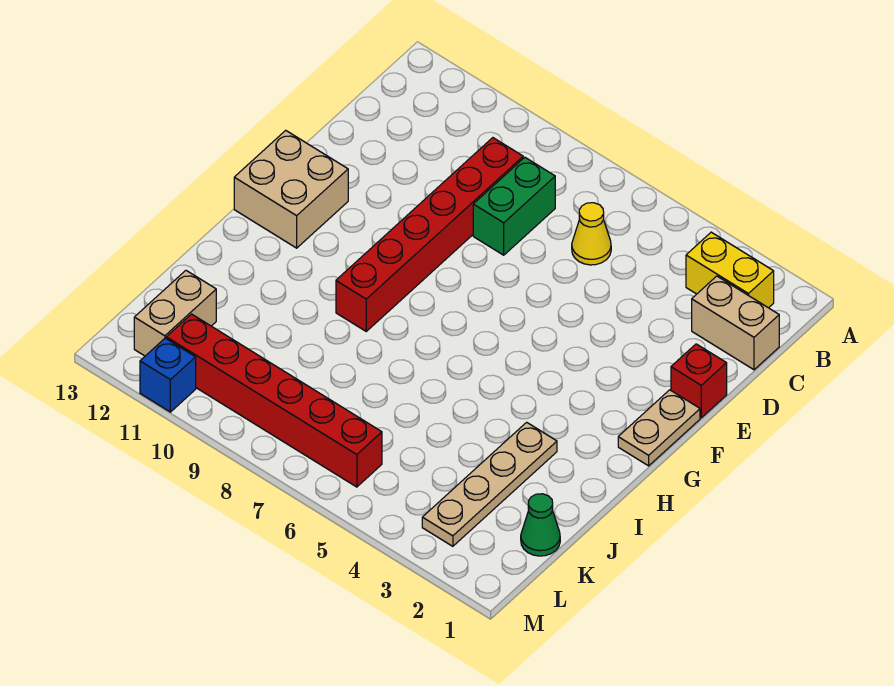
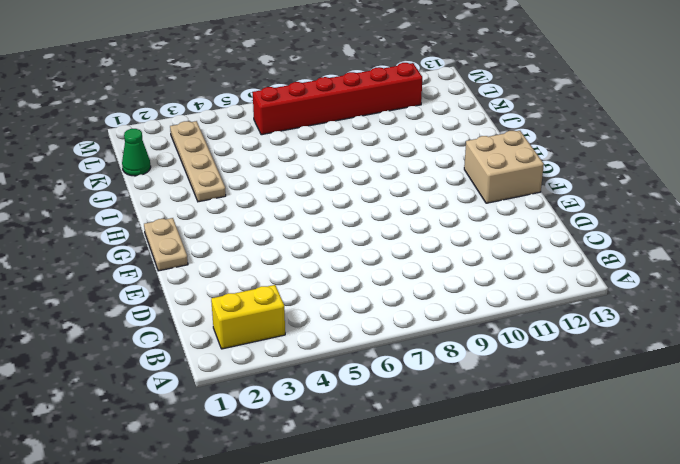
none -> tan brick C1:C2 level 1
none -> yellow cone C6 level 1
none -> green brick C8:D8 level 1

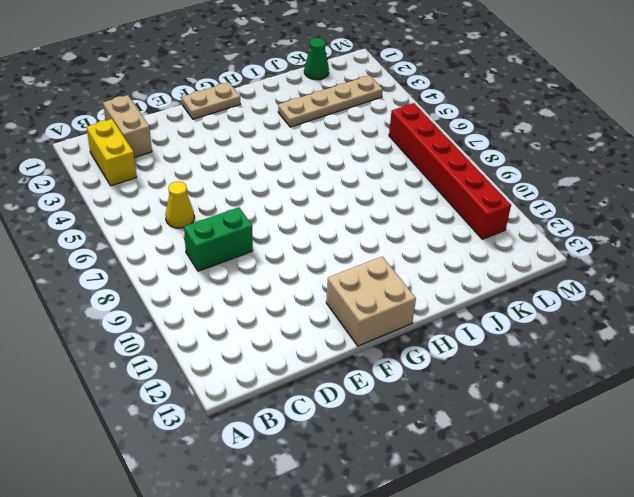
none -> red brick C9:H9 level 1
none -> red brick E1 level 1
none -> tan brick K12:L12 level 1

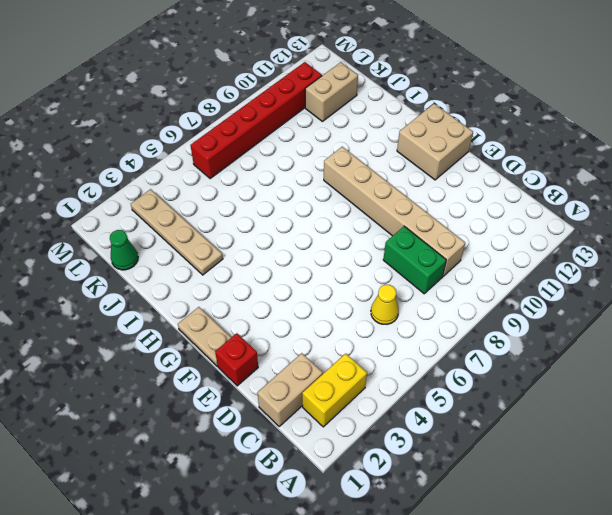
tan brick C9:H9 level 1 -> red brick C9:H9 level 1
tan brick K11:K12 level 1 -> tan brick K12:L12 level 1
none -> blue brick M11 level 1

